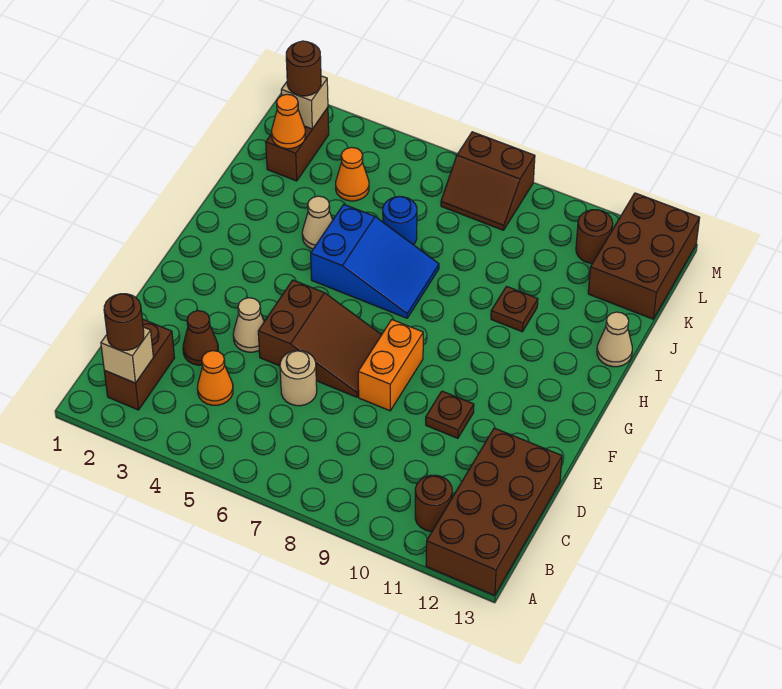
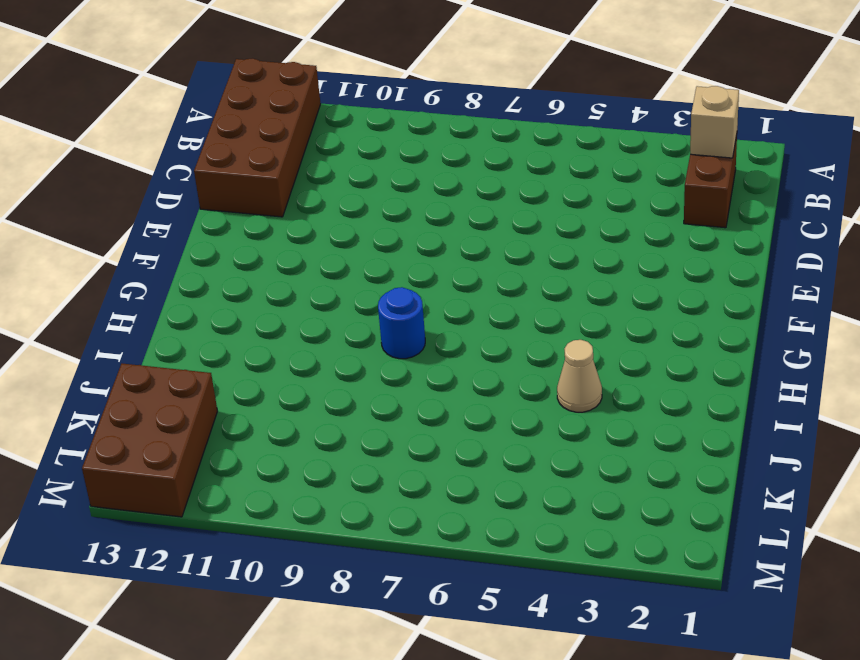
blue round brick H8 level 1 -> blue round brick J6 level 1
none -> brown round brick B11 level 1
none -> orange cone C4 level 1
none -> brown cone D3 level 1

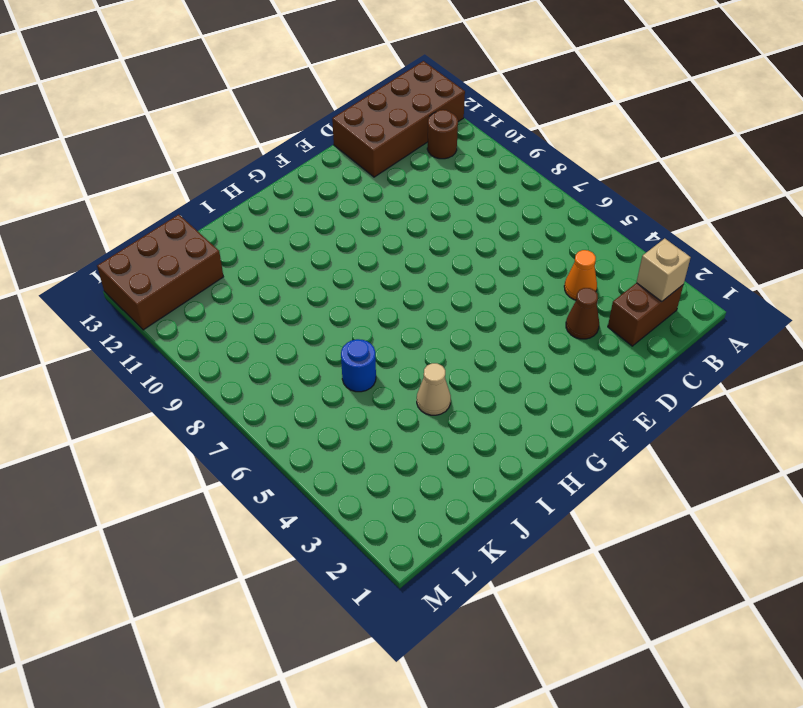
none -> tan round brick D6 level 1
none -> tan cone E4 level 1
none -> brown slope E5:F7 level 1 top 5

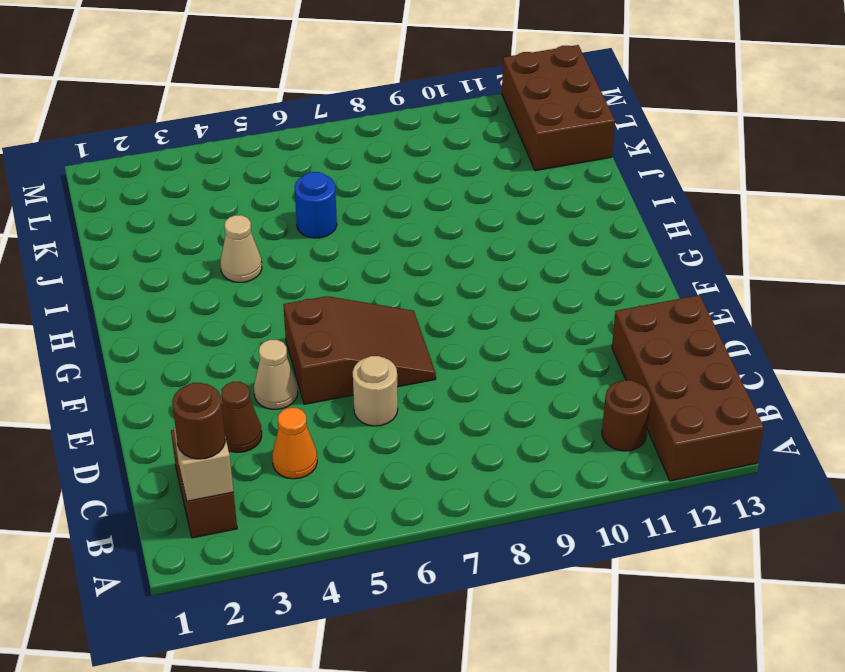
none -> orange brick E8:F8 level 1
none -> brown plate E10 level 1
none -> blue slope H5:I7 level 1 top 5

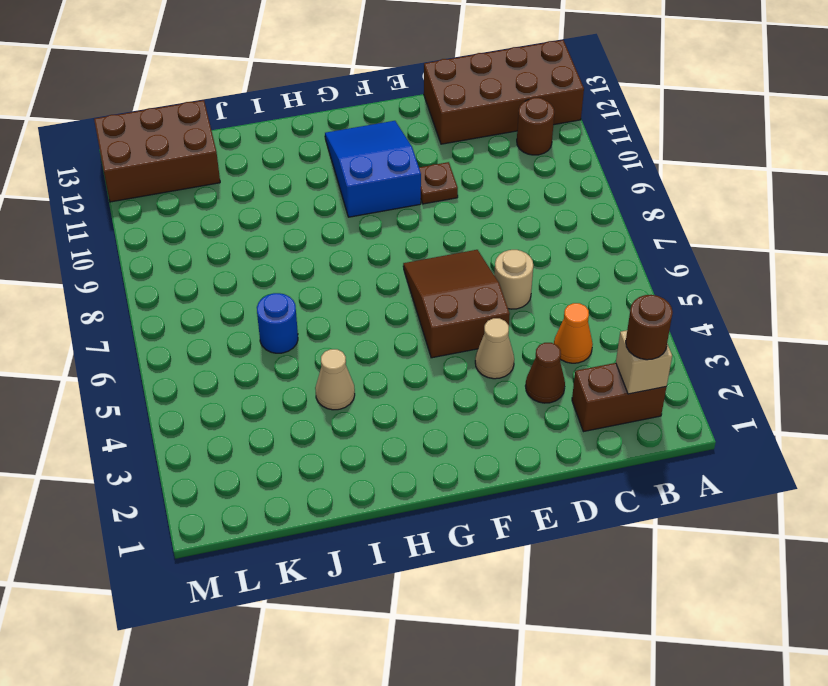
blue slope F10:G12 level 1 top 10 -> blue slope H5:I7 level 1 top 5
none -> orange brick E8:F8 level 1
none -> brown plate I10 level 1
none -> tan cone I13 level 1

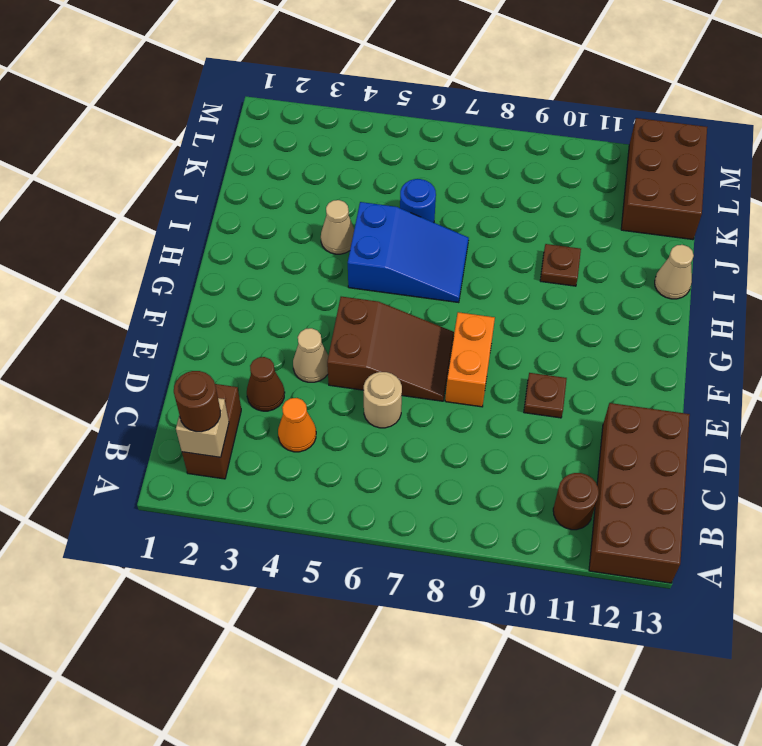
none -> brown brick K2:L2 level 1
none -> orange cone K4 level 1
none -> brown slope L7:M8 level 1 top M

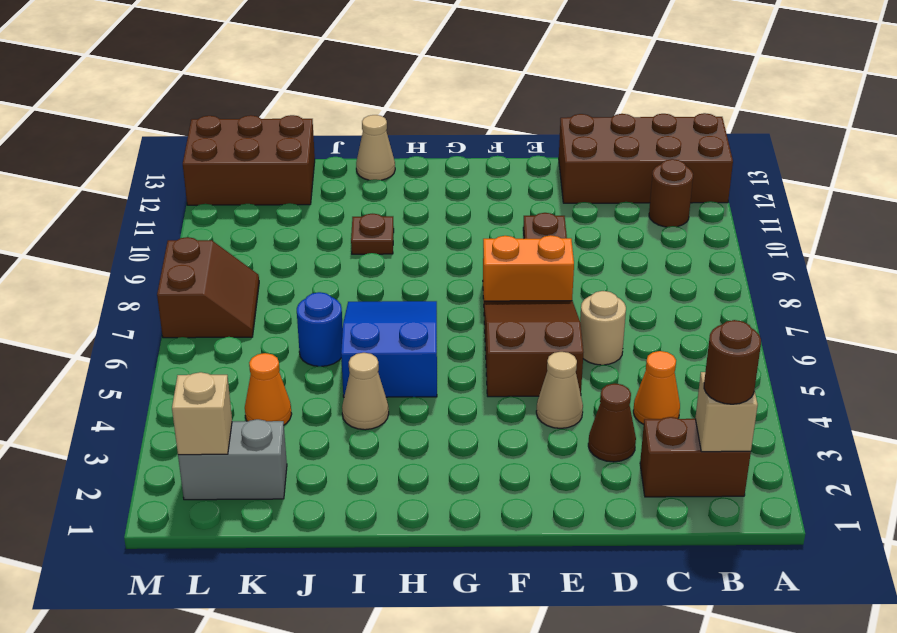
grey brick K2:L2 level 1 -> brown brick K2:L2 level 1
none -> brown round brick L11 level 1
none -> orange cone K2 level 2
none -> brown round brick L2 level 3

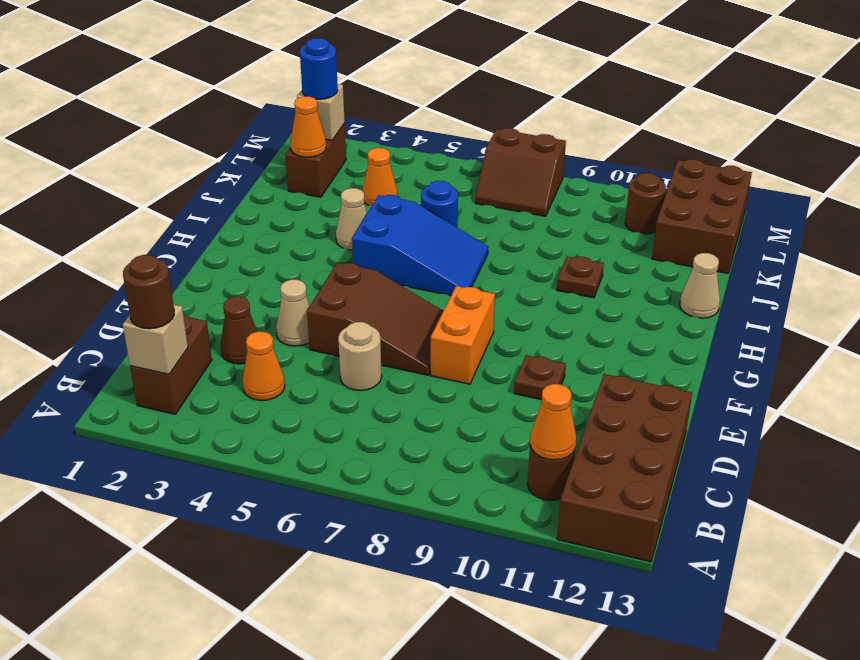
orange cone B11 level 2 -> none
blue round brick L2 level 3 -> brown round brick L2 level 3

